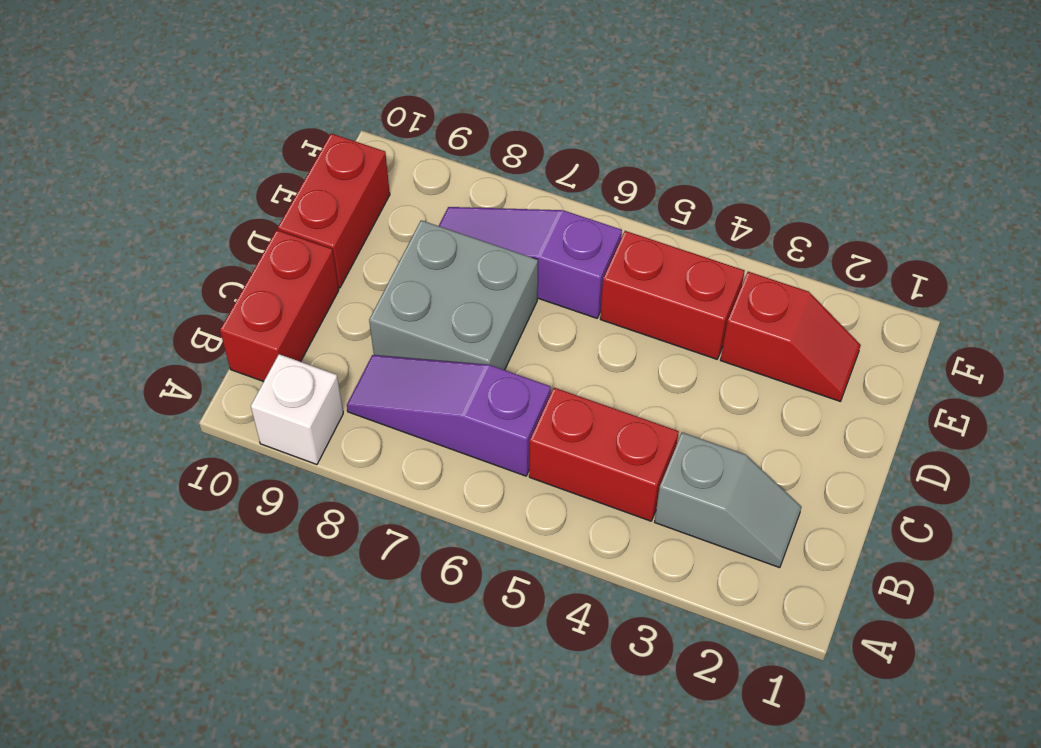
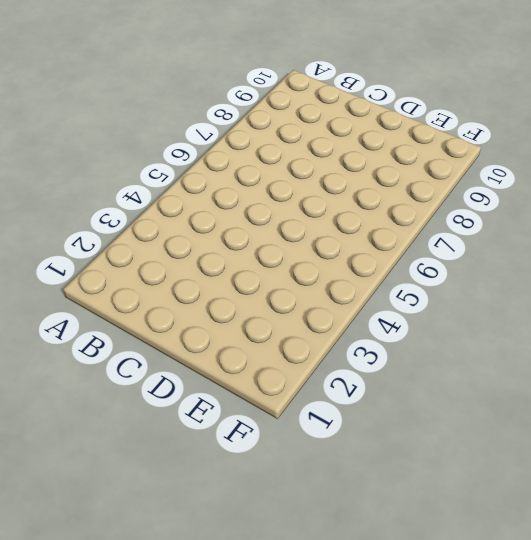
none -> white brick A9 level 1
none -> grey slope B2:B3 level 1 top 3

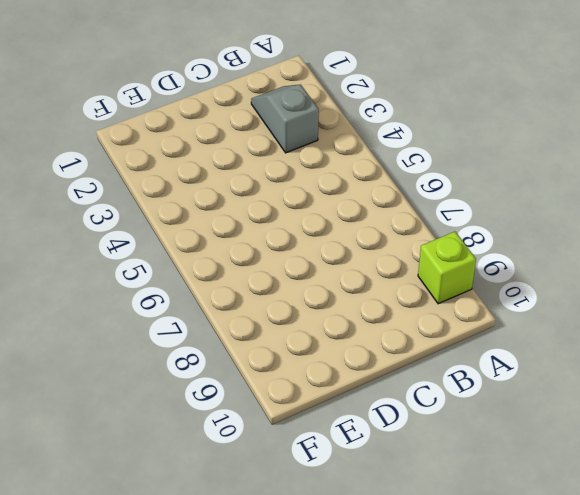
lime brick A9 level 1 -> white brick A9 level 1
none -> red brick B4:B5 level 1
none -> purple slope B6:B8 level 1 top 6

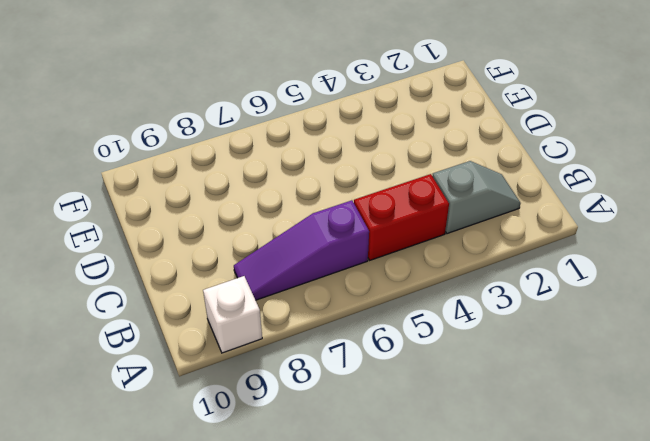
none -> red brick B10:C10 level 1
none -> grey brick C7:D8 level 1

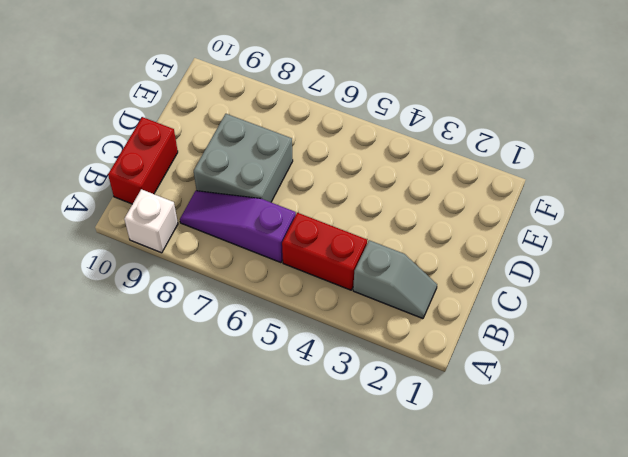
none -> red brick D10:E10 level 1
none -> red slope E2:E3 level 1 top 3

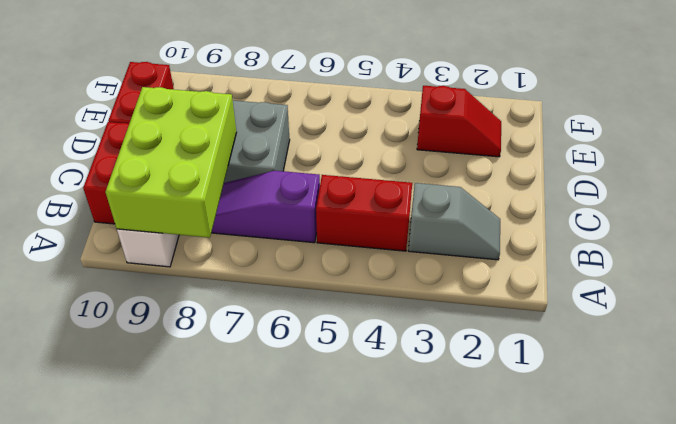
lime brick A8:C9 level 2 -> none
none -> red brick E4:E5 level 1
none -> purple slope E6:E8 level 1 top 6

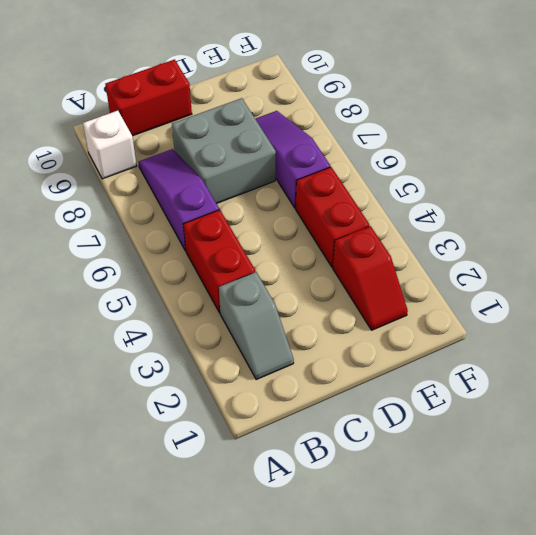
none -> red brick D10:E10 level 1

